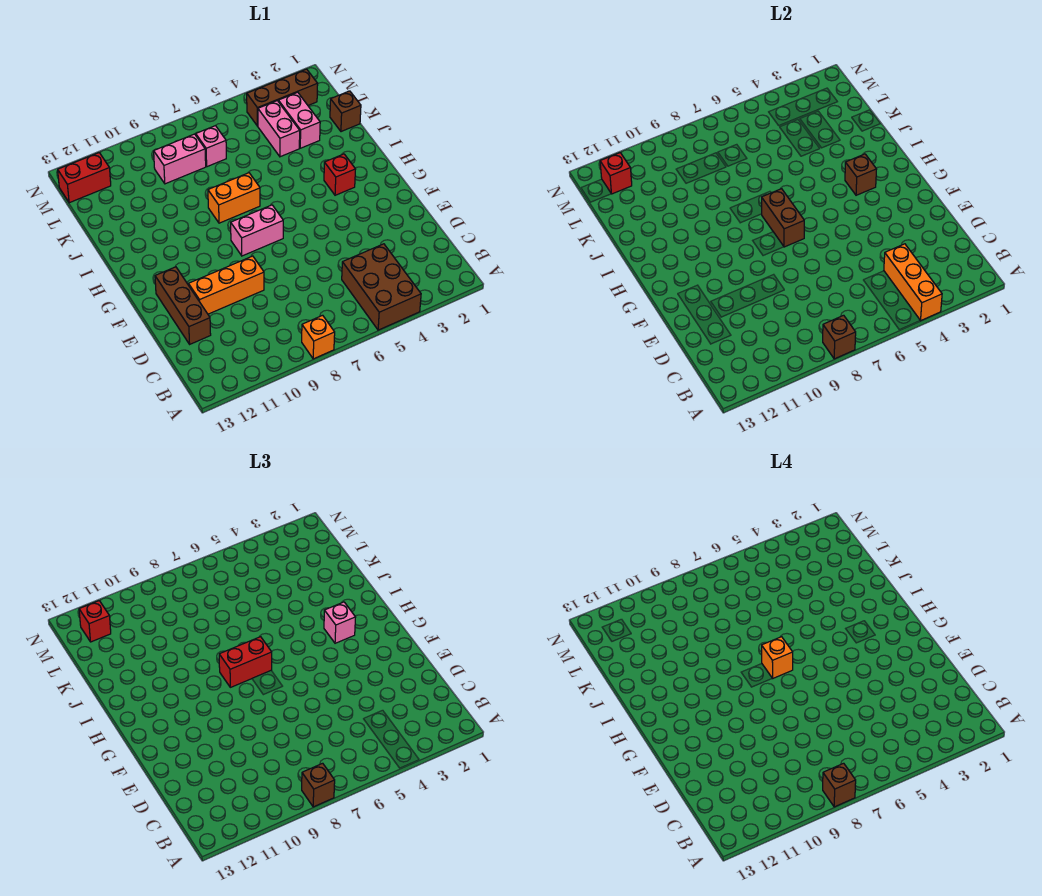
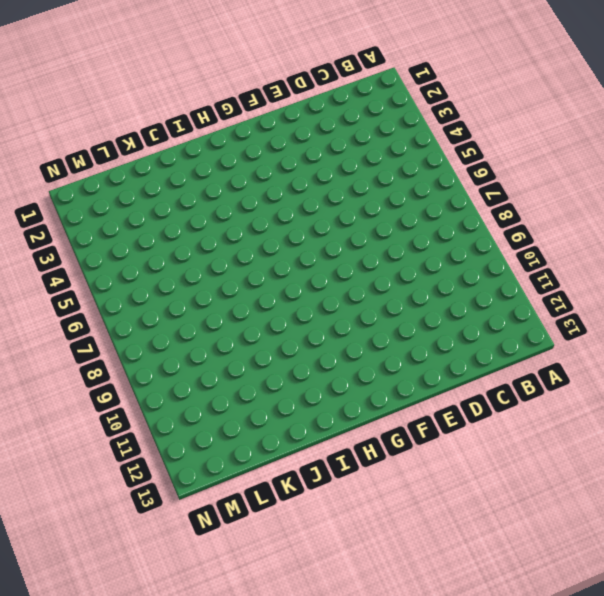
none -> brown brick A4:C5 level 1
none -> orange brick A8 level 1
none -> brown brick D12:F12 level 1

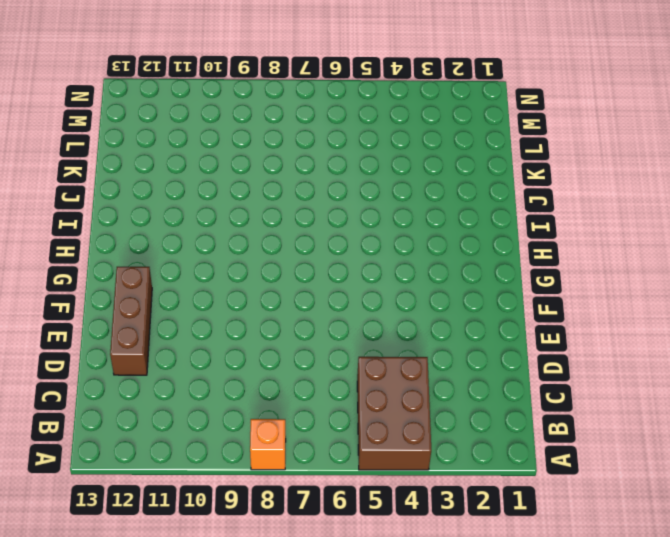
none -> orange brick E9:E11 level 1
none -> pink brick G7:G8 level 1
none -> red brick H3 level 1

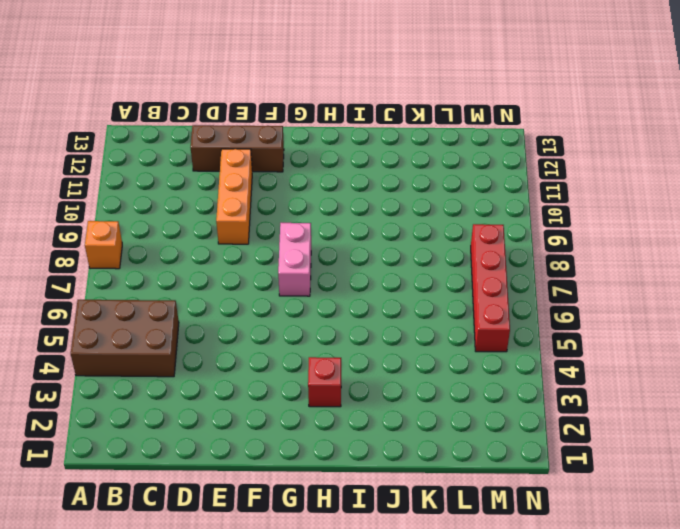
red brick M5:M8 level 1 -> none
none -> orange brick I7:I8 level 1
none -> brown brick K1 level 1
none -> pink brick K3:L3 level 1

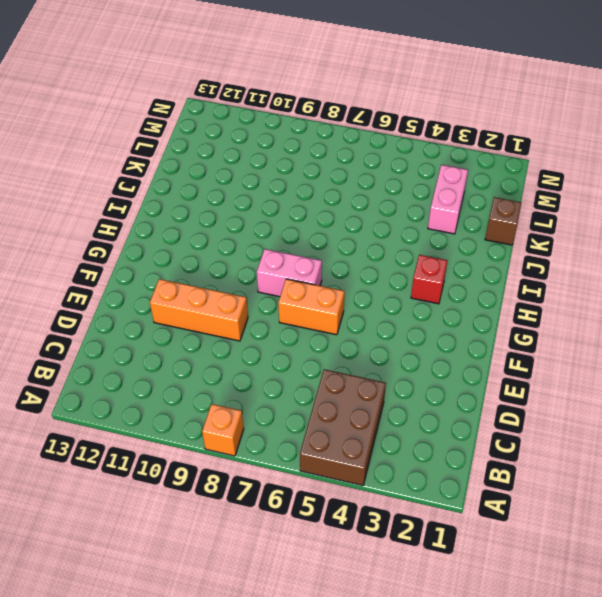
orange brick F6:F7 level 1 -> orange brick I7:I8 level 1
none -> brown brick D12:F12 level 1
none -> pink brick K4:L4 level 1
none -> pink brick L7 level 1

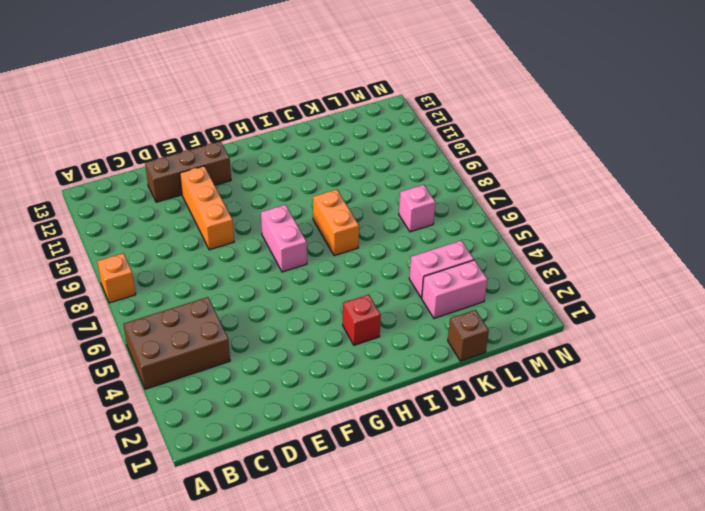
none -> pink brick L8:L9 level 1
none -> brown brick M2:M4 level 1
none -> red brick M12:M13 level 1

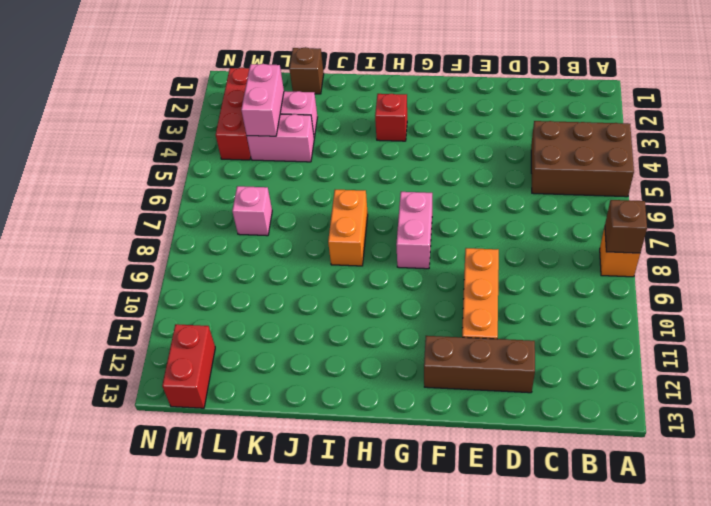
pink brick L3:L4 level 2 -> pink brick L8:L9 level 1
red brick M2:M4 level 1 -> brown brick M2:M4 level 1
none -> orange brick A4:C4 level 2
none -> brown brick G7:H7 level 2
none -> brown brick H3 level 2

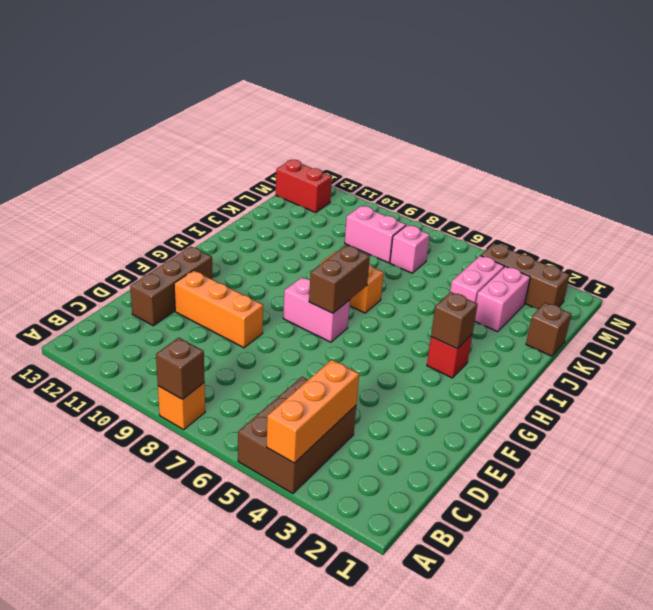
none -> red brick M12 level 2
none -> brown brick A8 level 3
none -> pink brick H3 level 3

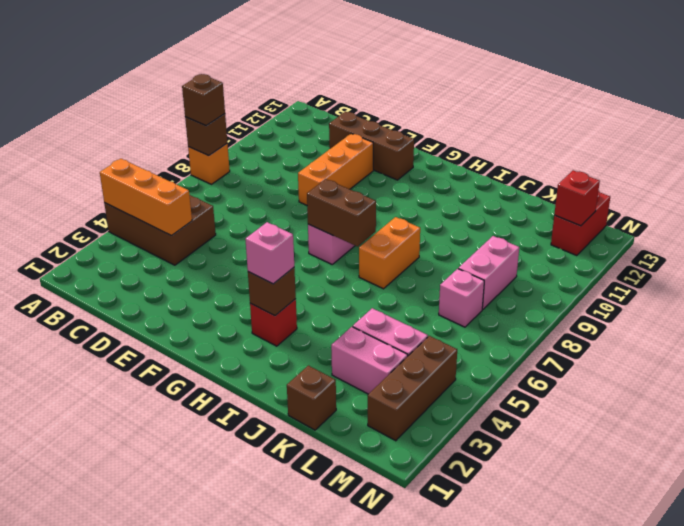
none -> red brick H7:H8 level 3
none -> red brick M12 level 3
none -> brown brick A8 level 4

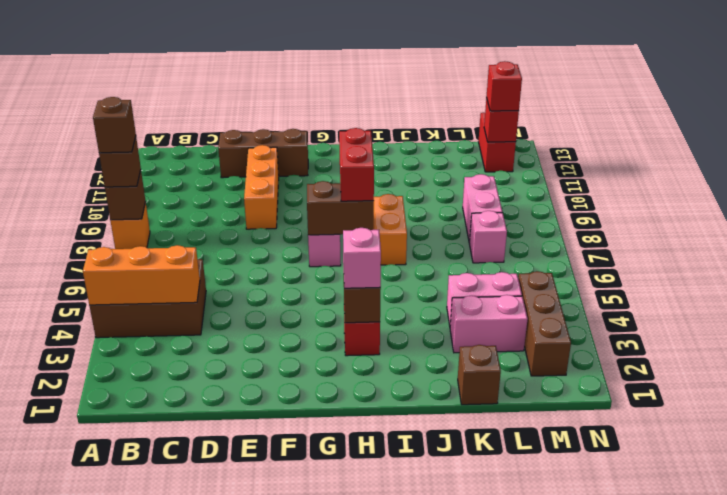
none -> orange brick H7 level 4

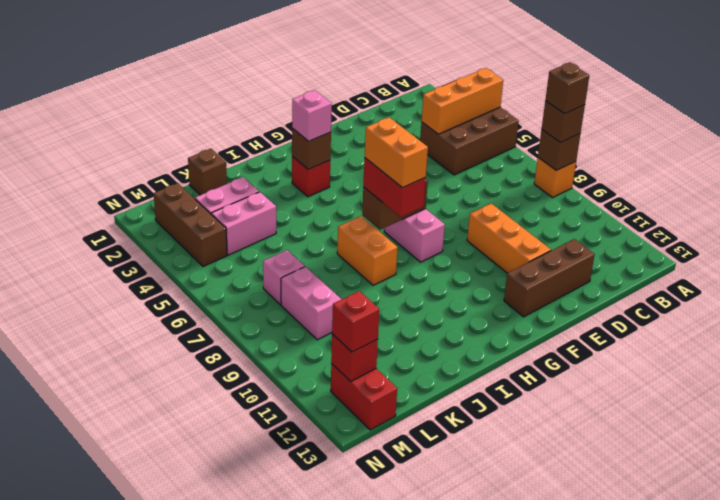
orange brick H7:H8 level 4 -> orange brick H7 level 4

